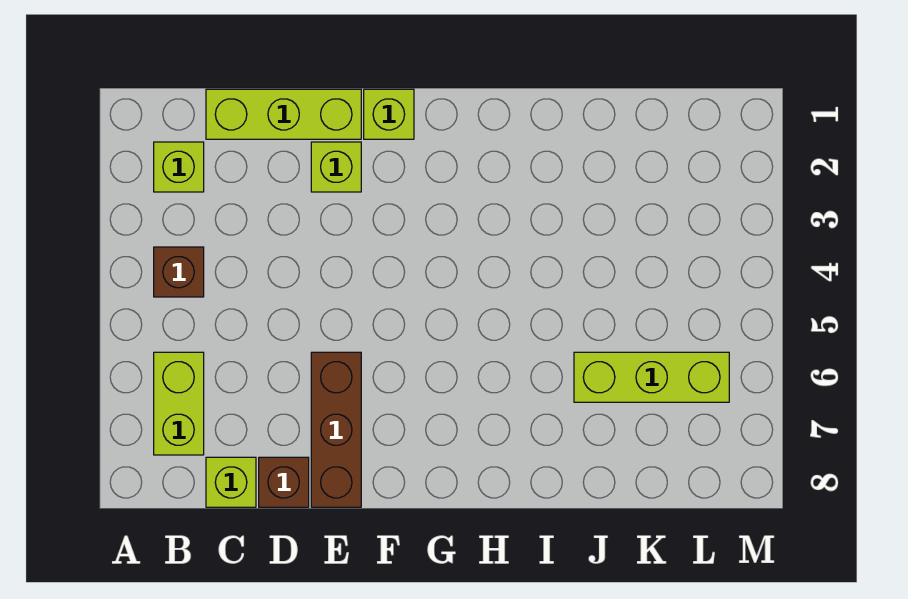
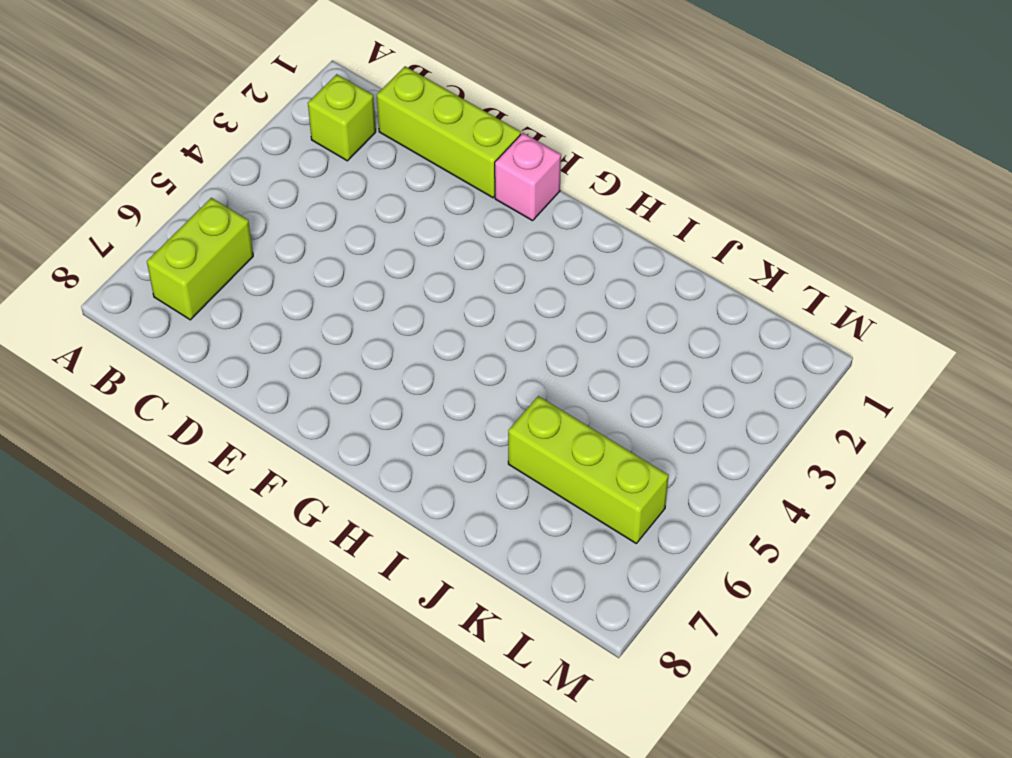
pink brick F1 level 1 -> lime brick F1 level 1
none -> brown brick B4 level 1
none -> lime brick C8 level 1

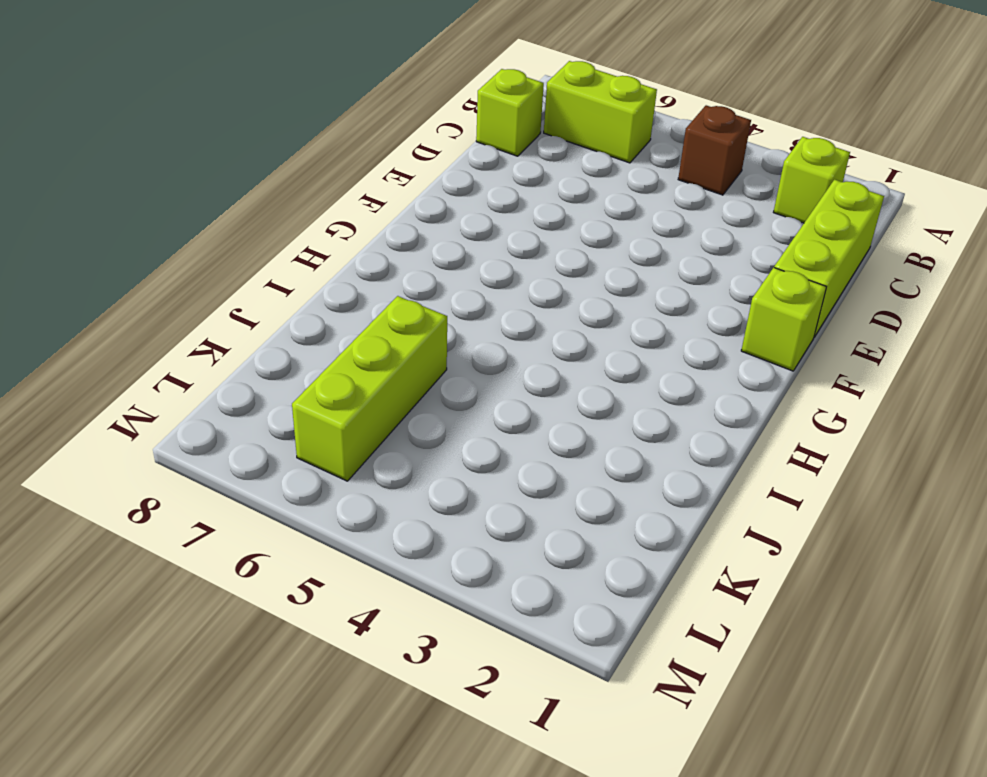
none -> brown brick D8 level 1
none -> lime brick E2 level 1

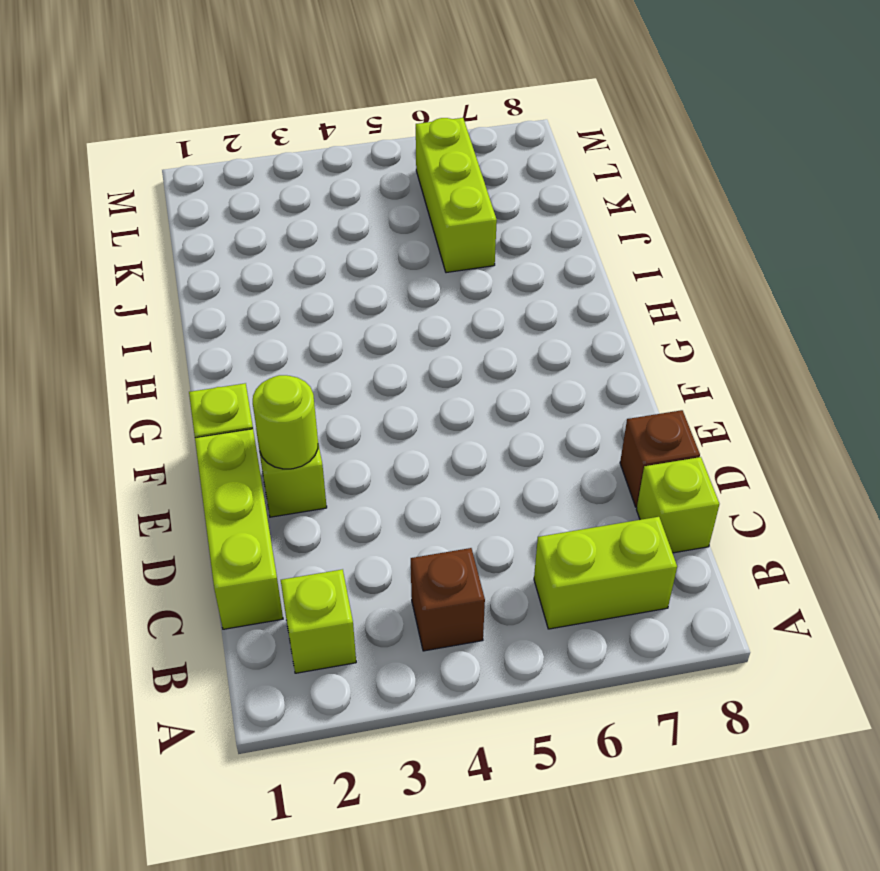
lime round brick E2 level 2 -> none
none -> brown brick E6:E8 level 1

